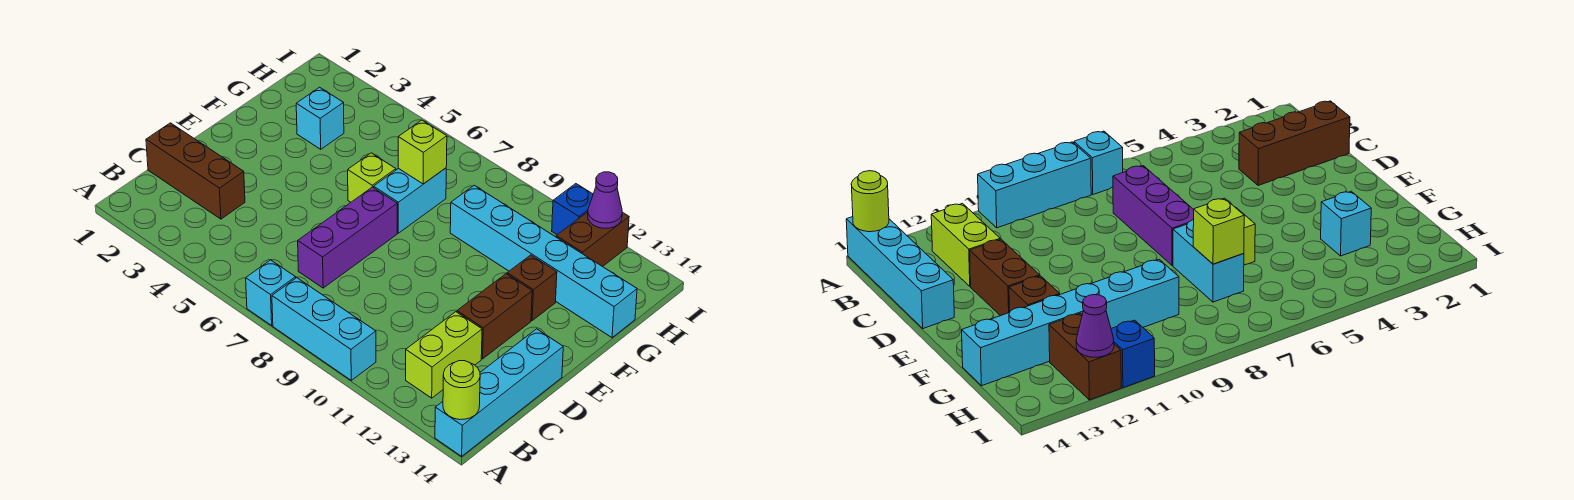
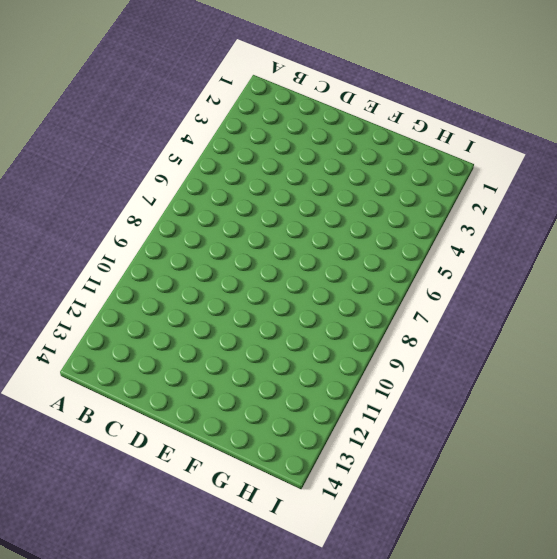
none -> cyan brick A7 level 1
none -> cyan brick A8:A10 level 1
none -> cyan brick A14:D14 level 1

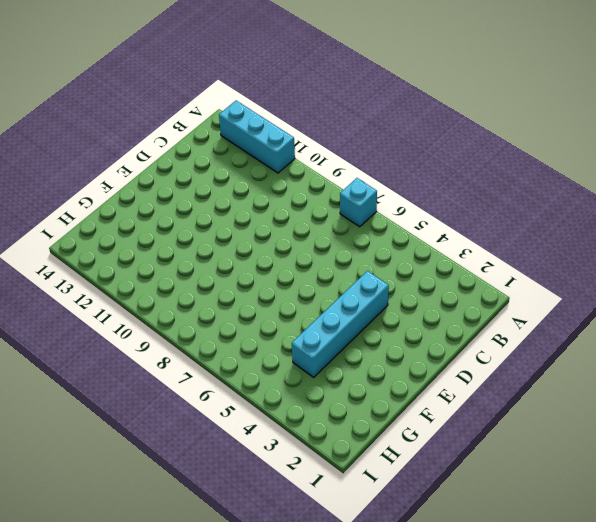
cyan brick A11:A13 level 1 -> cyan brick A8:A10 level 1
cyan brick D4:G4 level 1 -> cyan brick A14:D14 level 1
none -> lime brick B12:C12 level 1
none -> brown brick C1:C3 level 1
none -> purple brick C7:E7 level 1

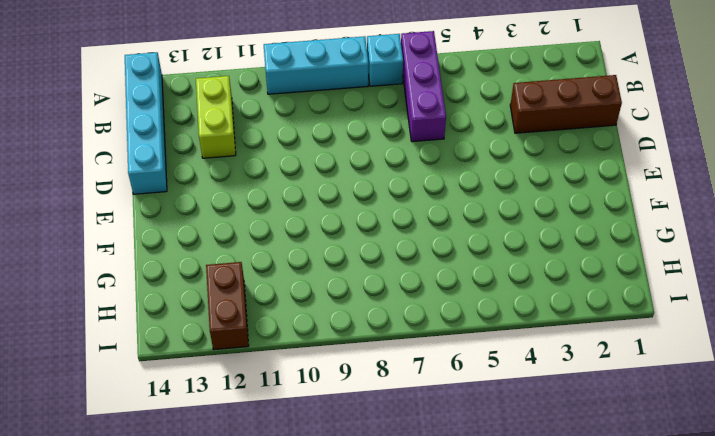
purple brick A6:C6 level 1 -> purple brick C7:E7 level 1
none -> brown brick D12:E12 level 1
none -> lime brick F6 level 1
none -> cyan brick F7:G7 level 1

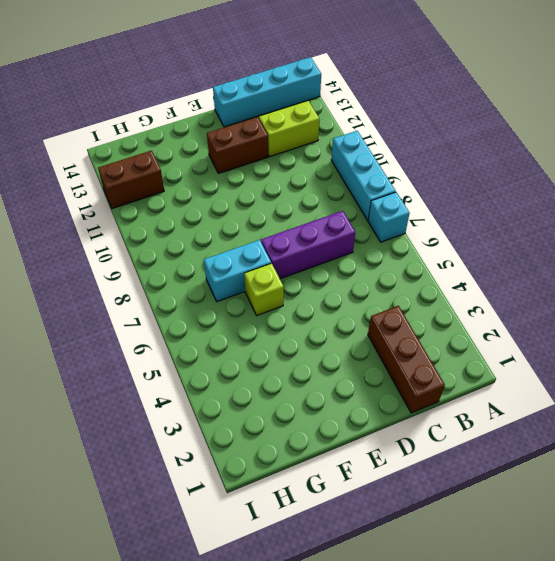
none -> brown brick F12 level 1
none -> cyan brick G3 level 1
none -> cyan brick G9:G14 level 1

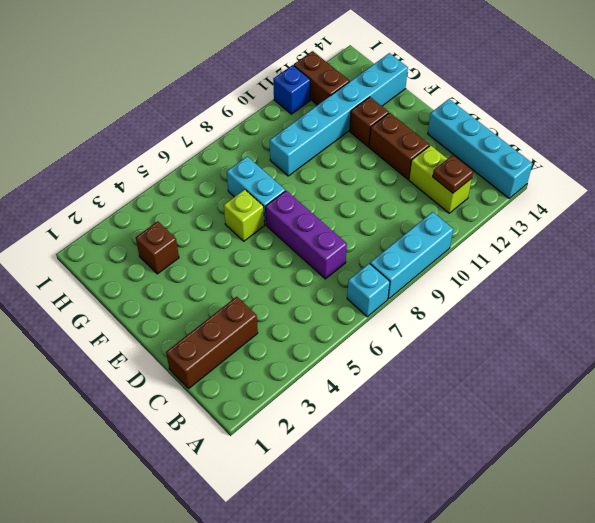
brown plate B12 level 2 -> none
brown brick G3 level 1 -> cyan brick G3 level 1
none -> lime round brick A14 level 2
none -> lime brick G7 level 2
none -> purple cone I12 level 2

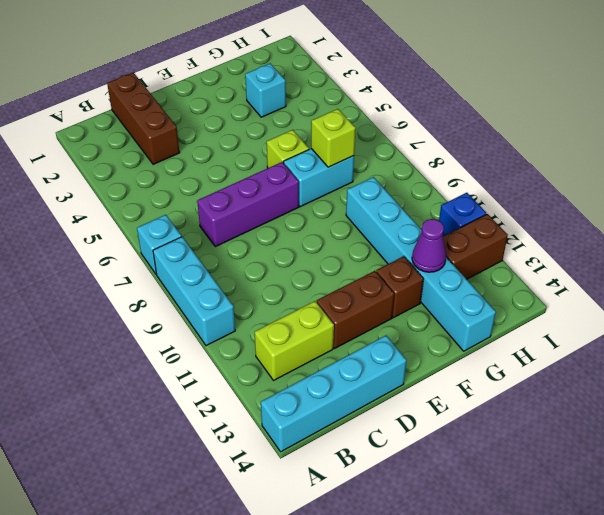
purple cone G12 level 2 -> purple cone I12 level 2
none -> lime round brick A14 level 2

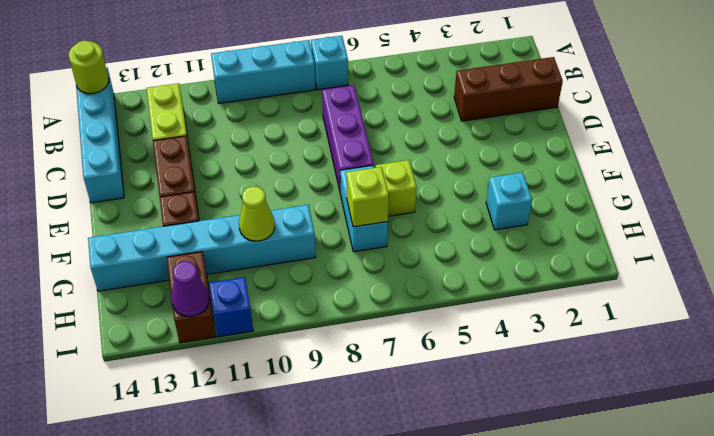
lime cone G10 level 2 -> none

